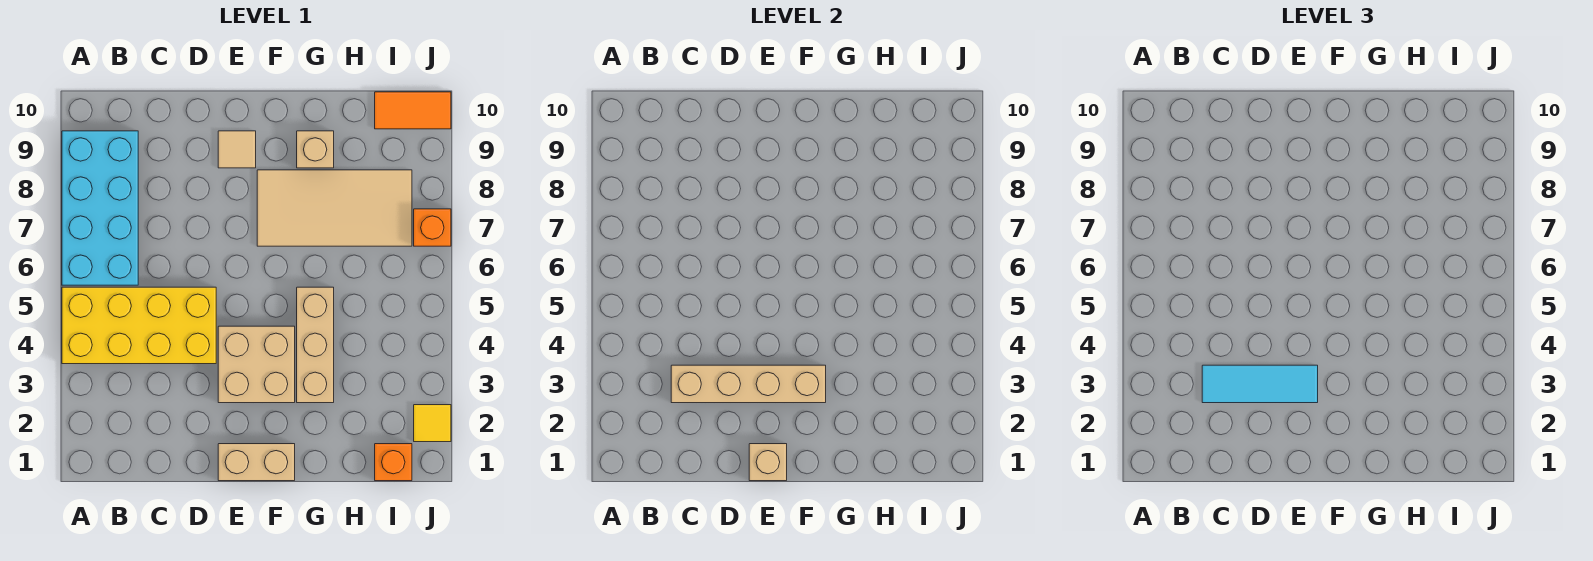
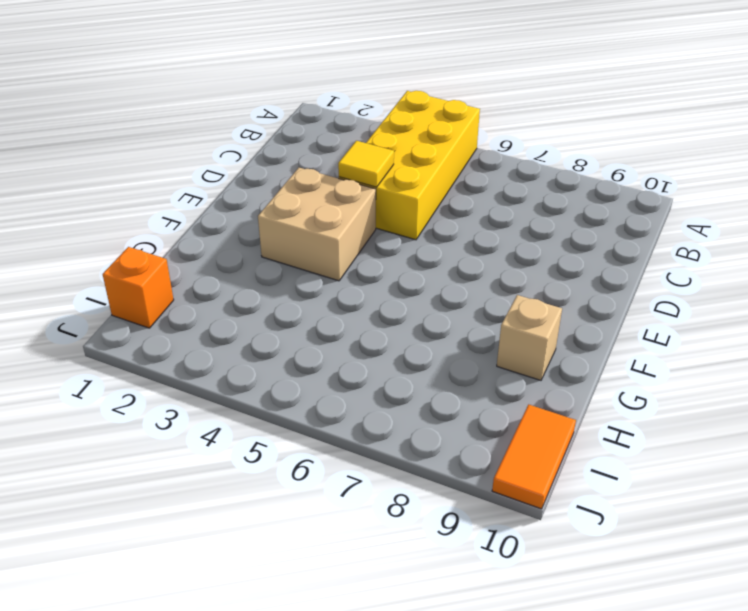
yellow tile D4 level 2 -> yellow tile J2 level 1
none -> cyan brick A6:B9 level 1
none -> tan brick E1:F1 level 1
none -> tan tile E9 level 1

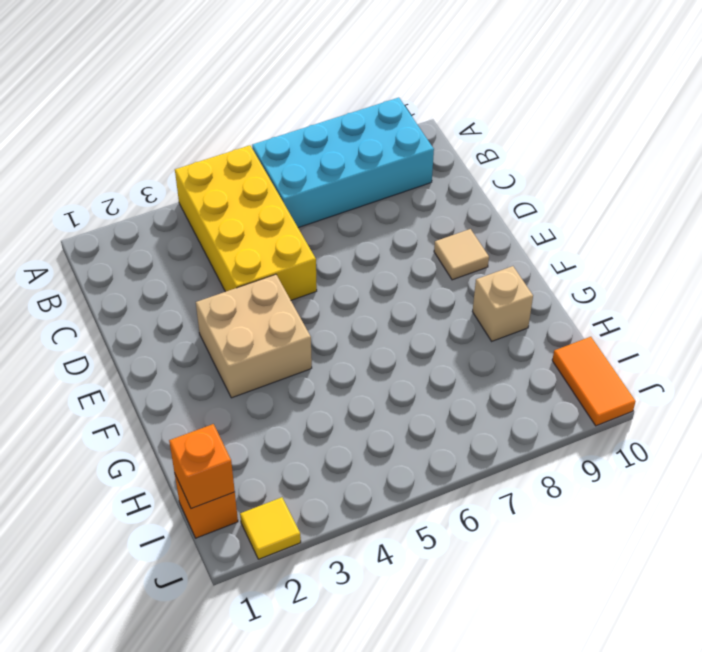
orange brick I1 level 2 -> orange brick J7 level 1
none -> tan brick E1:F1 level 1
none -> tan tile F7:I8 level 1
none -> tan brick G3:G5 level 1

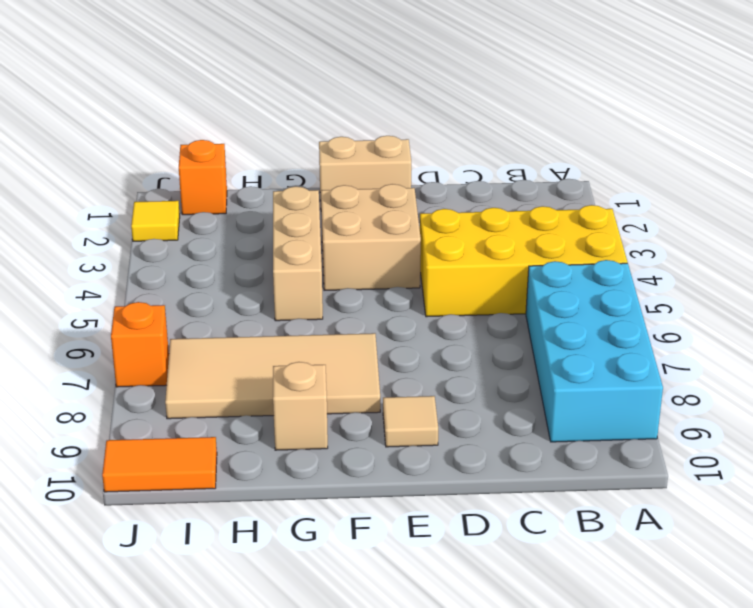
none -> tan brick C3:F3 level 2
none -> tan brick E1 level 2
none -> cyan tile C3:E3 level 3

